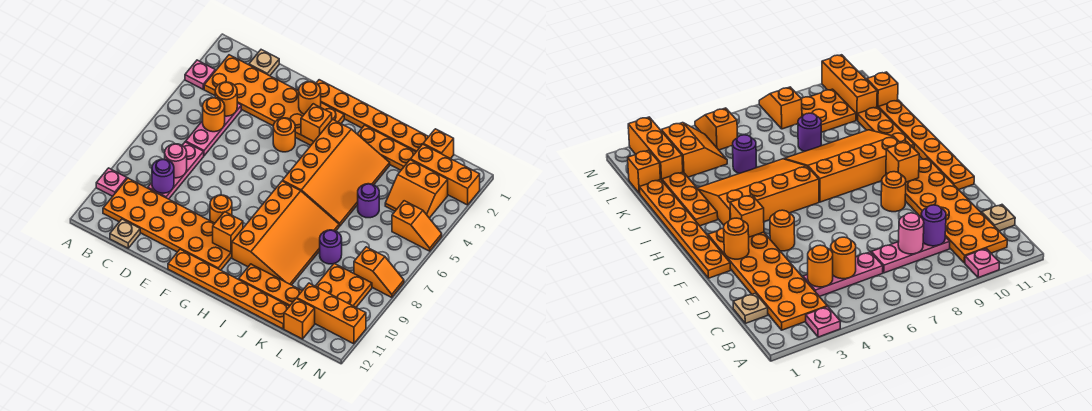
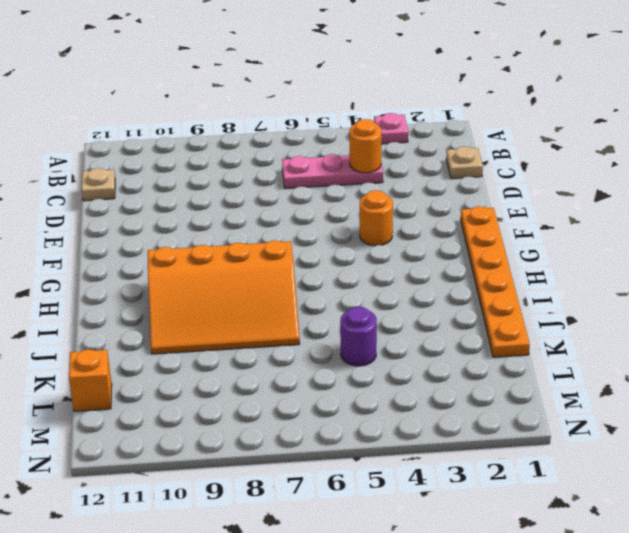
none -> pink plate A10 level 1
none -> orange plate B2:G3 level 1
none -> orange plate B10:G11 level 1
none -> pink plate C7:C9 level 1

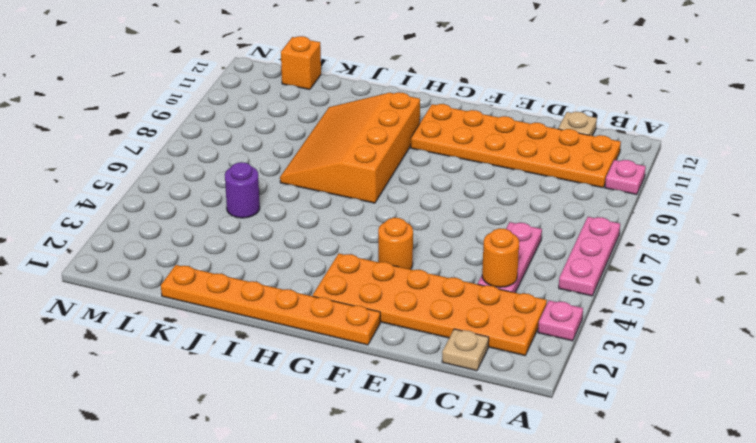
pink plate A5:A7 level 1 -> pink plate C7:C9 level 1
none -> orange round brick F9 level 1
none -> orange plate F12:K12 level 1
none -> orange slope H3:J6 level 1 top H
none -> orange plate I2:K2 level 1

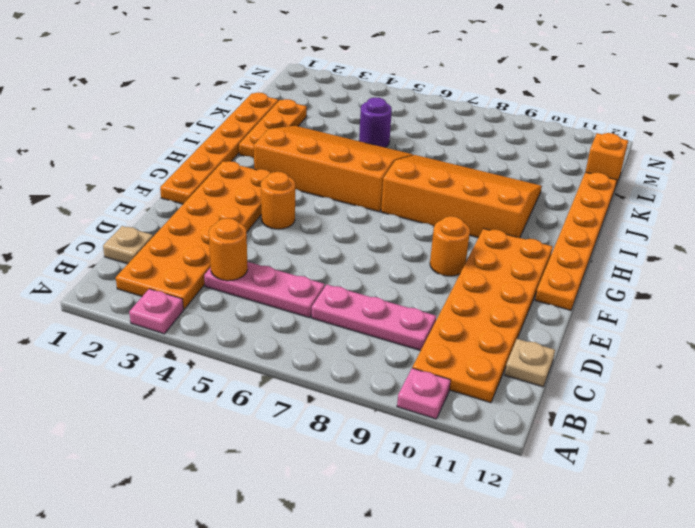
none -> orange plate I11:K11 level 1
none -> purple round brick K8 level 1
none -> orange brick L1 level 1
none -> orange brick L2:N2 level 1

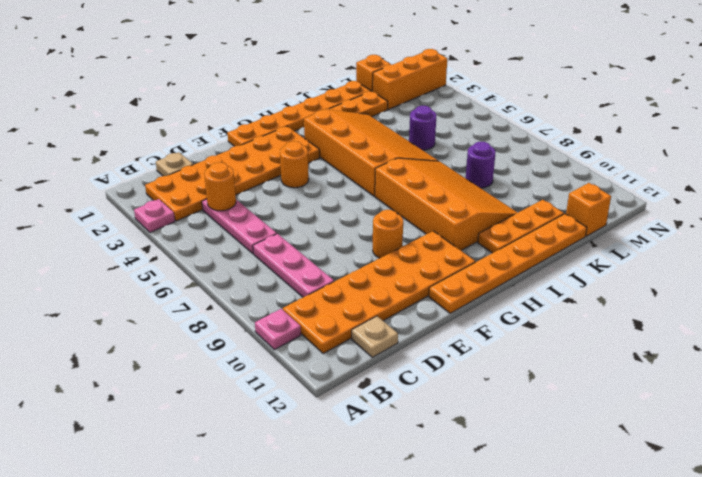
none -> orange slope L3:M4 level 1 top 3
none -> orange plate L9:M10 level 1
none -> orange brick L11:N11 level 1
none -> orange slope M5:N5 level 1 top M

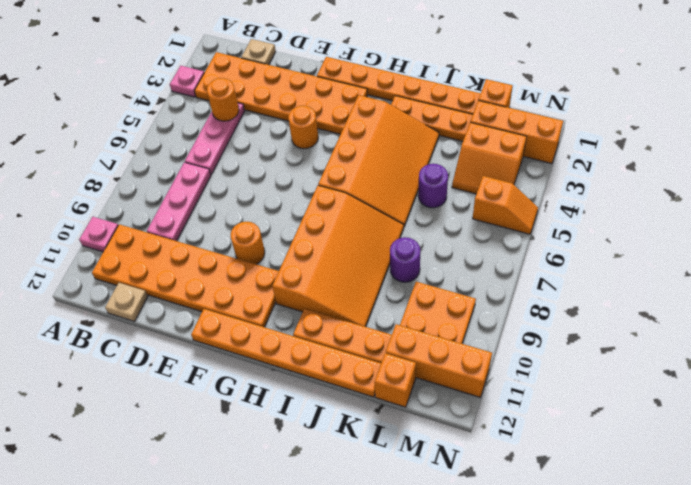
none -> orange slope M8:N8 level 1 top M
none -> orange round brick C5 level 2
none -> pink round brick C8 level 2
none -> purple round brick C9 level 2

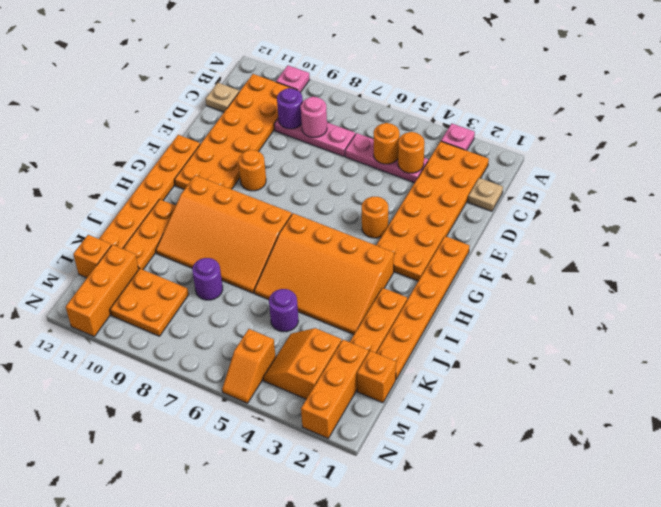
none -> orange slope M8:N8 level 1 top M
none -> orange round brick F2 level 2
none -> orange brick G3 level 2
none -> orange brick G10 level 2

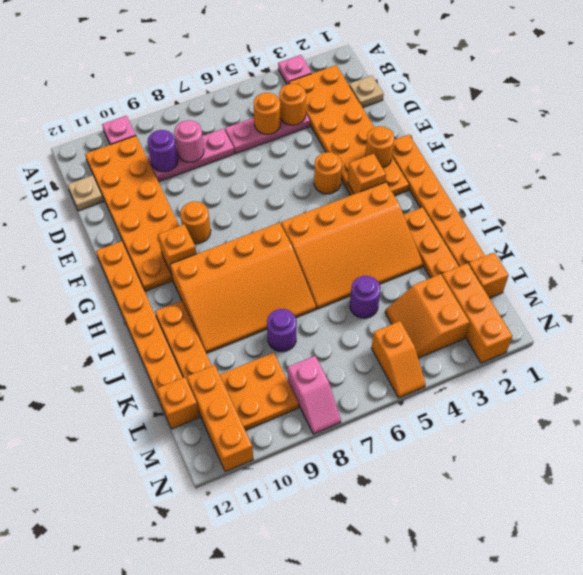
pink slope M8:N8 level 1 top M -> orange slope M8:N8 level 1 top M

